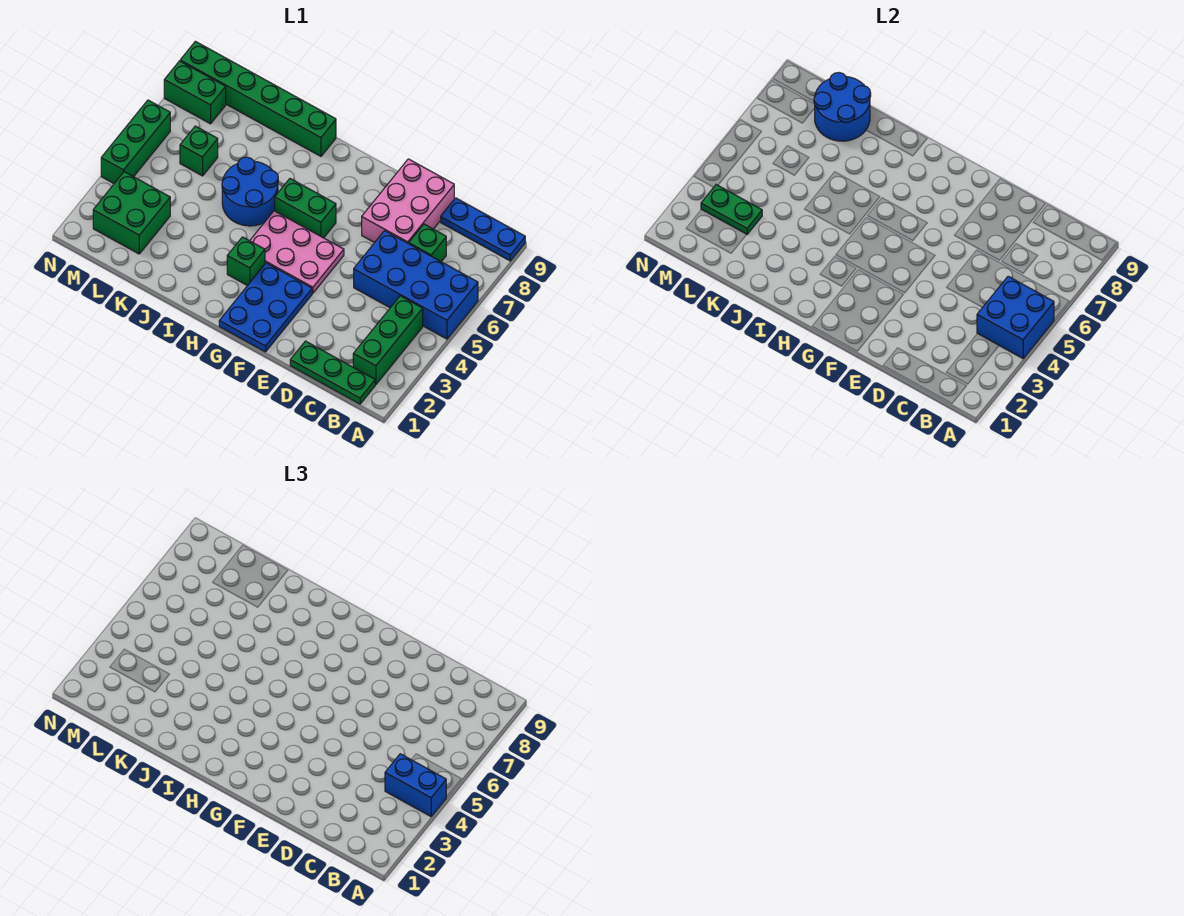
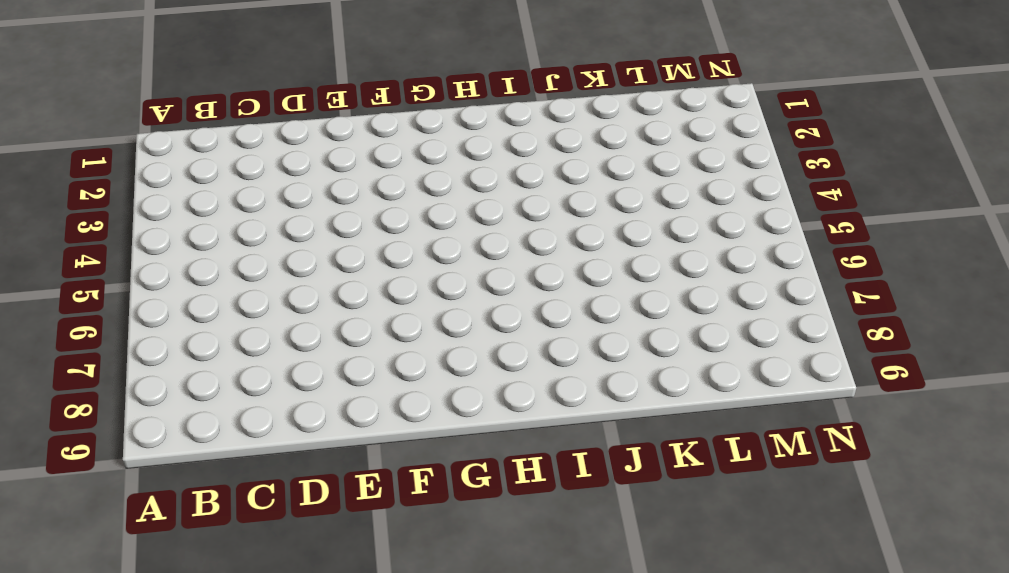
none -> blue brick A5:D6 level 1
none -> blue plate A9:C9 level 1
none -> green plate B1:D1 level 1

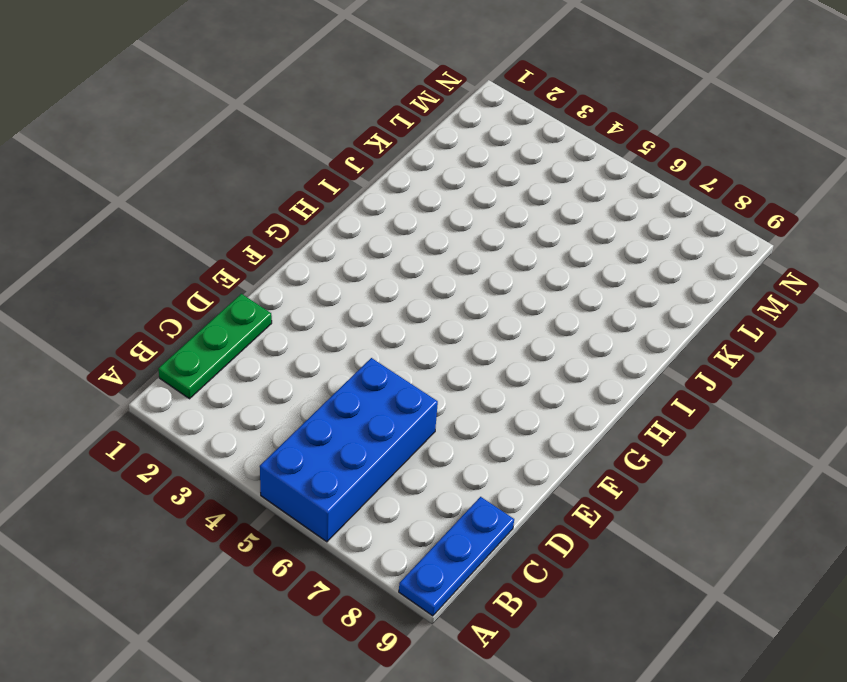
none -> green brick B2:B4 level 1
none -> green brick C7 level 1
none -> pink brick D7:E9 level 1

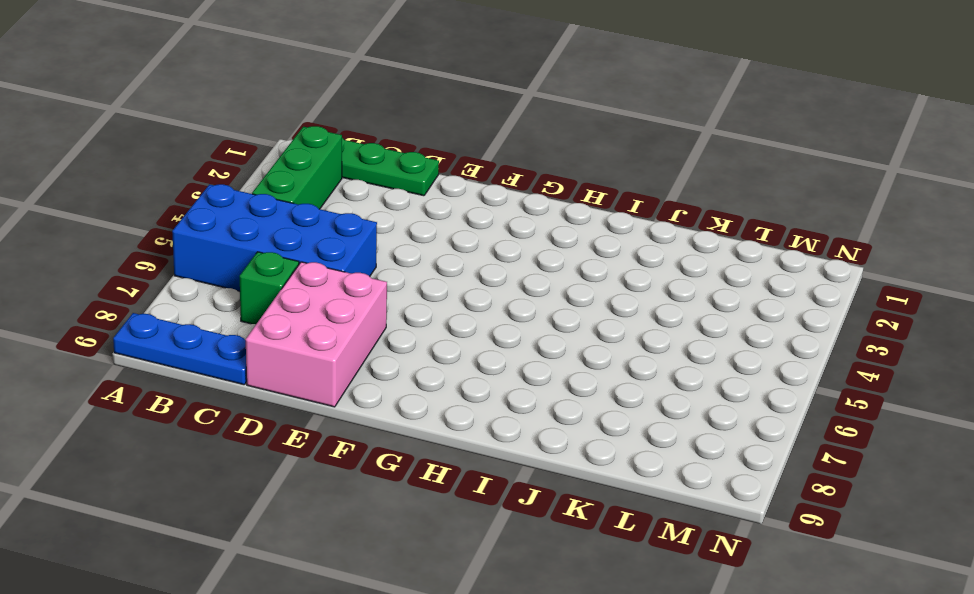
none -> blue plate F1:G3 level 1
none -> pink plate F4:H5 level 1
none -> green brick G6:H6 level 1

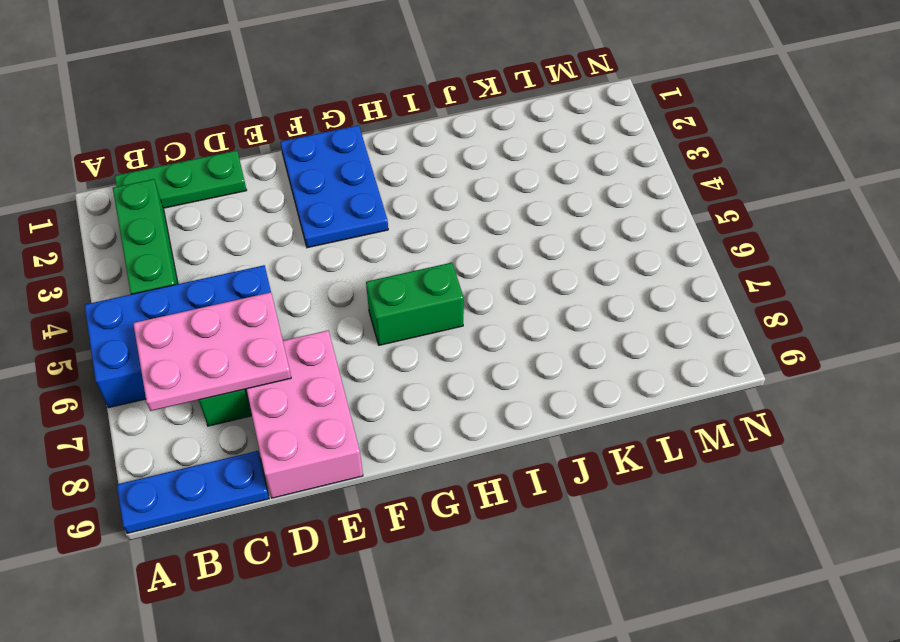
pink plate B6:D7 level 2 -> pink plate F4:H5 level 1
none -> green brick H3 level 1
none -> blue round brick I5:J6 level 1
none -> green brick I9:N9 level 1

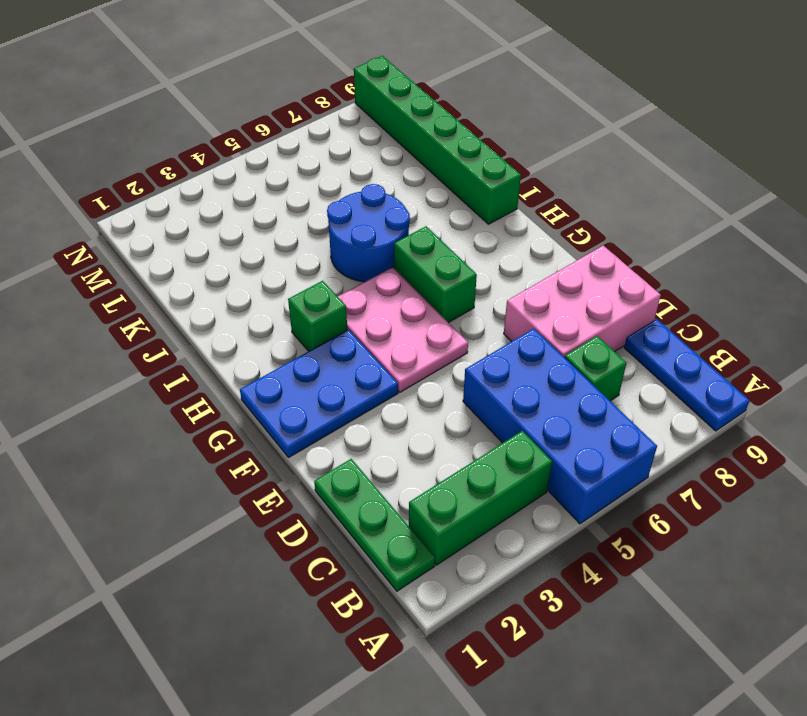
none -> green brick L2:M3 level 1
none -> green brick L6 level 1
none -> green brick M8:N8 level 1

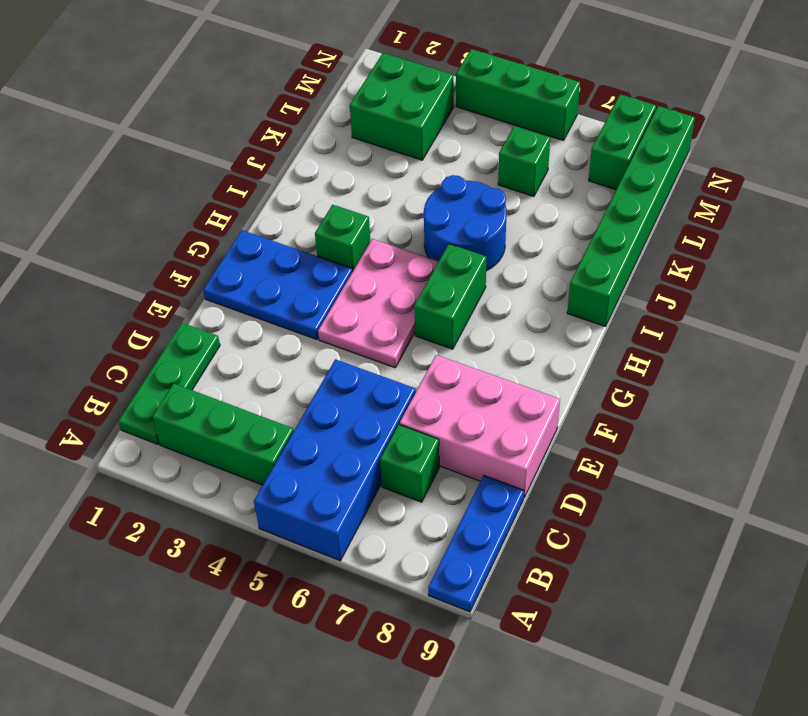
none -> blue brick A4:B5 level 2
none -> blue round brick K8:L9 level 2
none -> green plate L3:M3 level 2

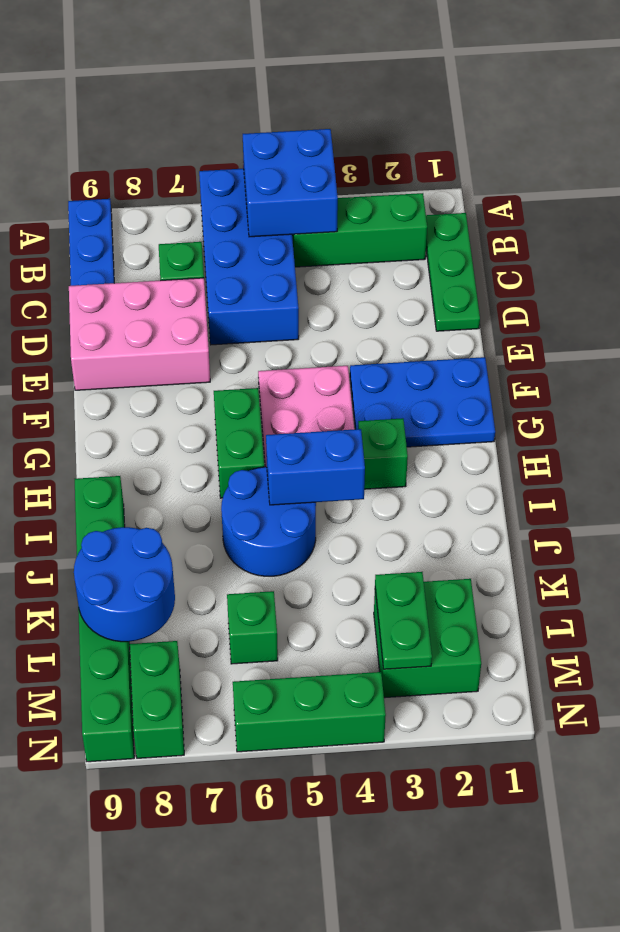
blue brick I4:I5 level 2 -> blue brick A4:B4 level 3

